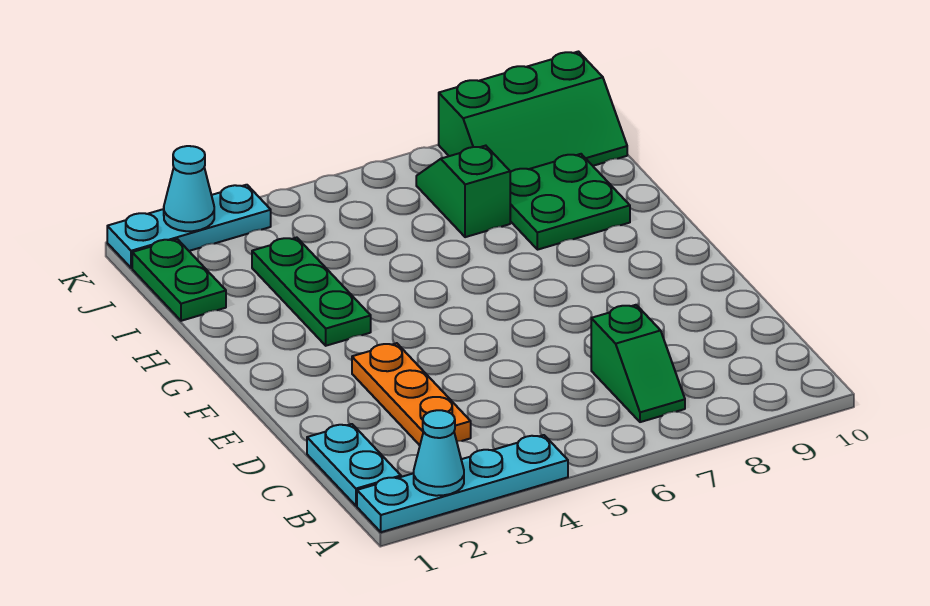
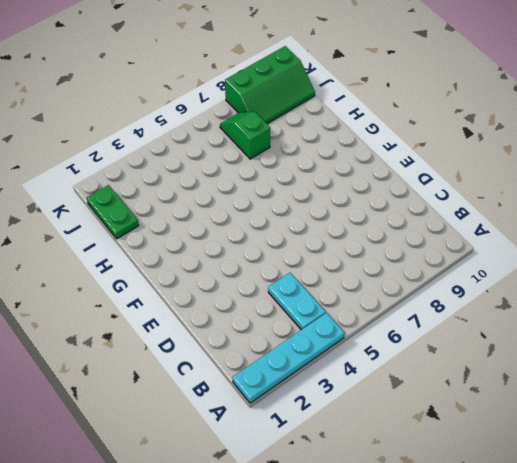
cyan plate B4:C4 level 1 -> cyan plate B1:C1 level 1
none -> green slope B7:C7 level 1 top C
none -> orange plate C3:E3 level 1
none -> green plate G3:I3 level 1

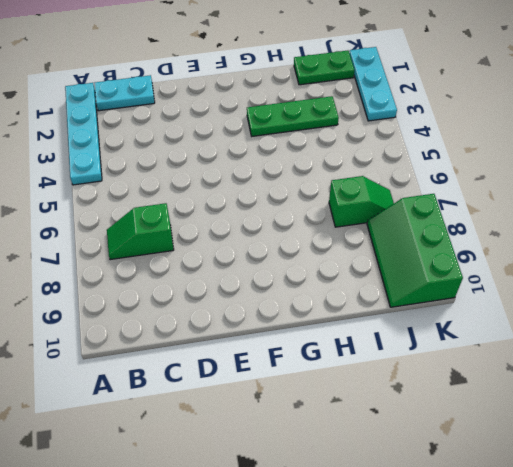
none -> orange plate C3:E3 level 1
none -> green plate H8:I9 level 1
none -> cyan cone A2 level 2

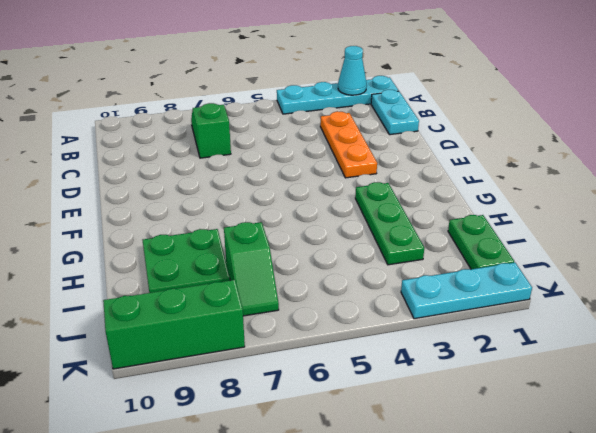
none -> cyan cone K2 level 2

